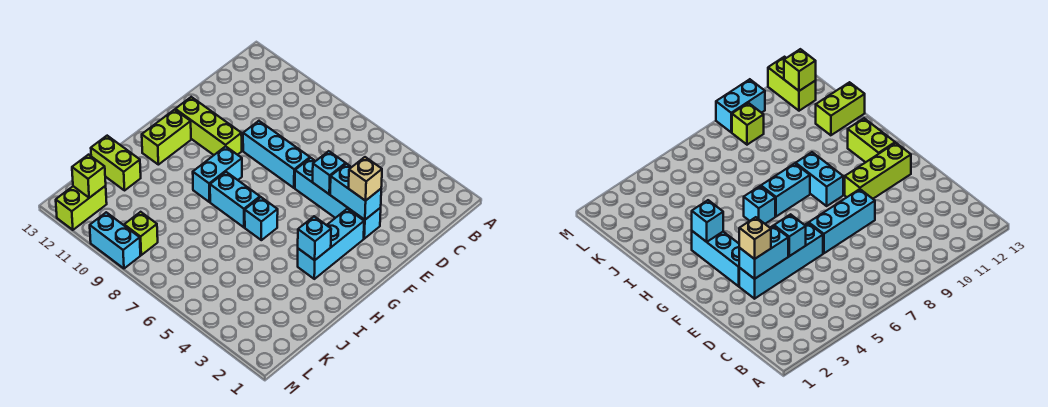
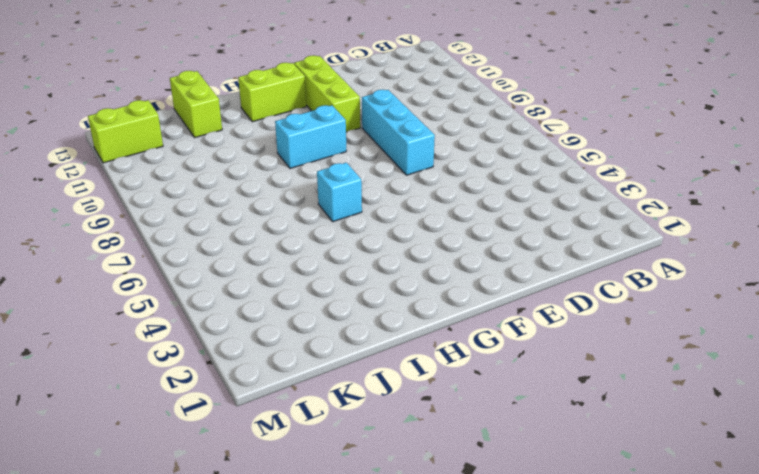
none -> cyan brick E3:E6 level 1
none -> cyan brick F3:H3 level 1
none -> cyan brick H7:H8 level 1

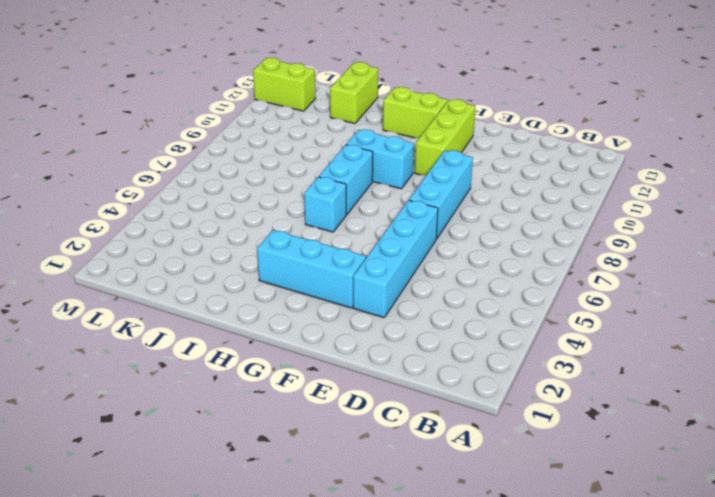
none -> lime brick L9 level 1
none -> cyan brick M9:M10 level 1
none -> cyan brick E3:E4 level 2

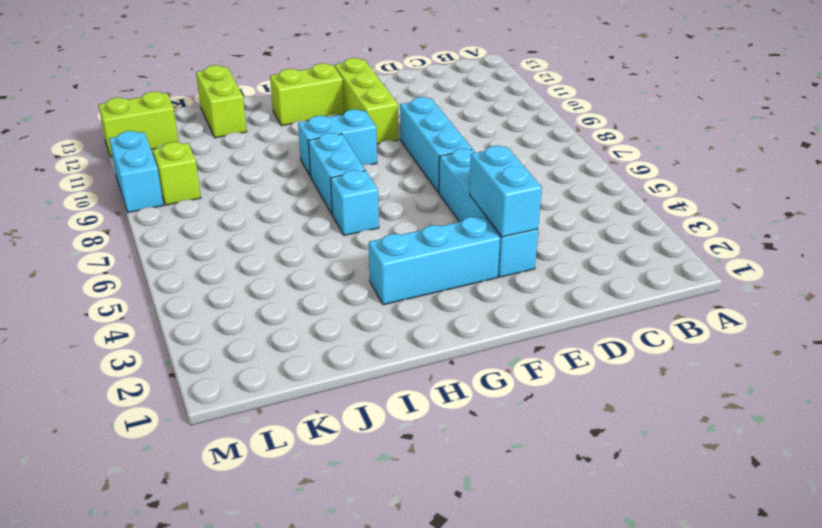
none -> cyan brick E5 level 2
none -> cyan brick H3 level 2
none -> lime brick L12 level 2

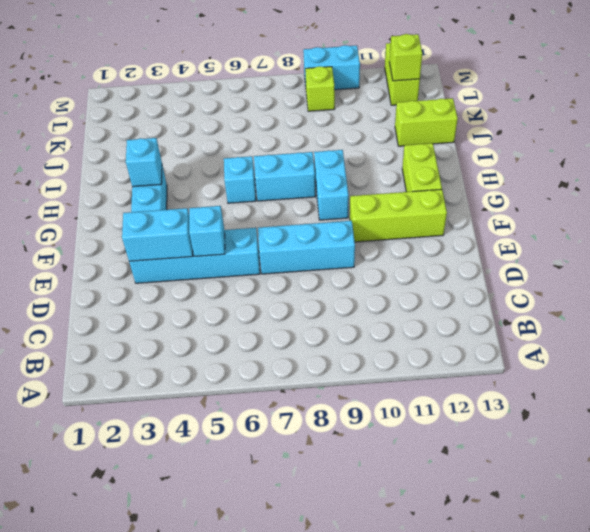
none -> tan brick E3 level 3

